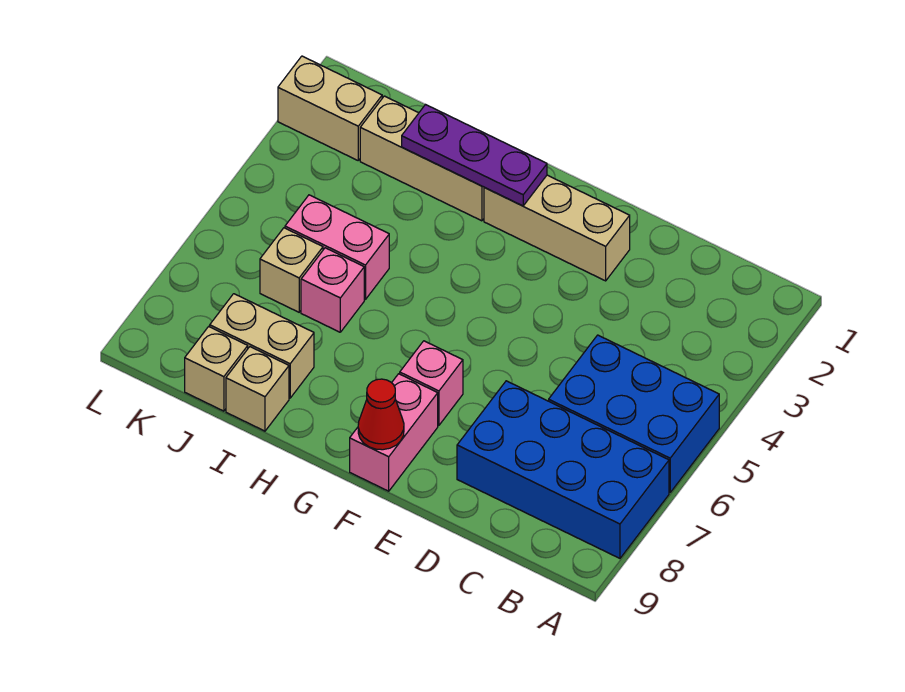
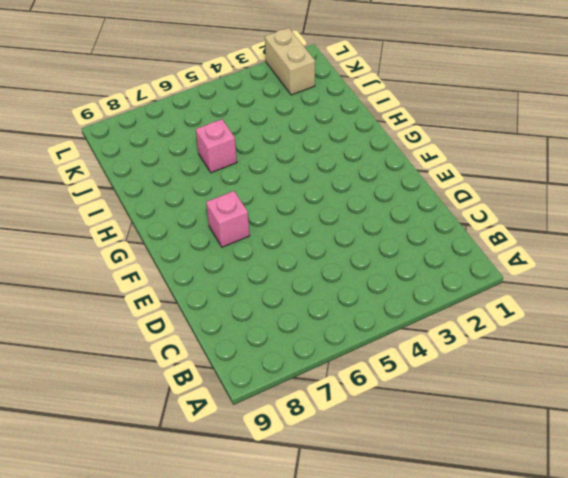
none -> blue brick A5:C6 level 1
none -> blue brick A7:D8 level 1
none -> tan brick E2:G2 level 1

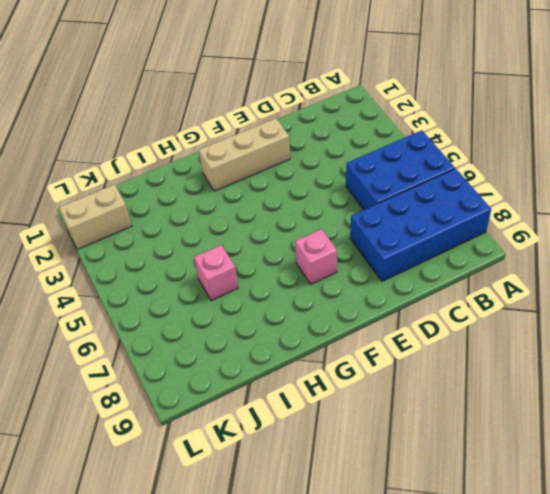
none -> pink brick F8:F9 level 1
none -> tan brick H2:J2 level 1
none -> pink brick I5:J5 level 1

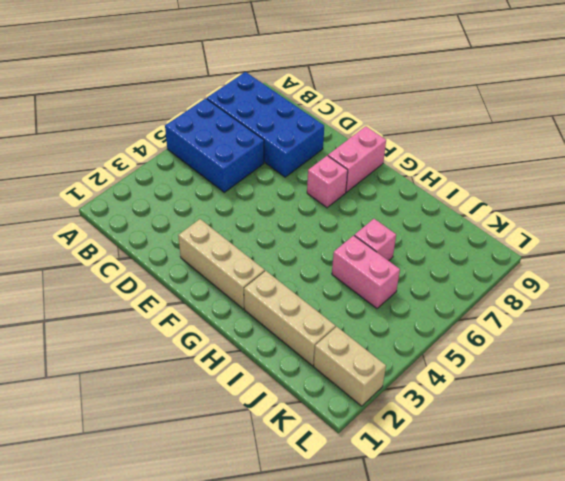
none -> tan brick I8:J8 level 1
none -> tan brick I9 level 1
none -> tan brick J6 level 1

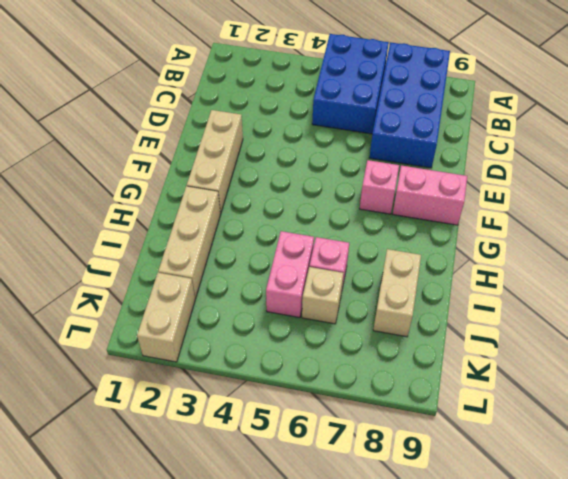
none -> tan brick I9 level 1
none -> tan brick J9 level 1
none -> red cone F9 level 2

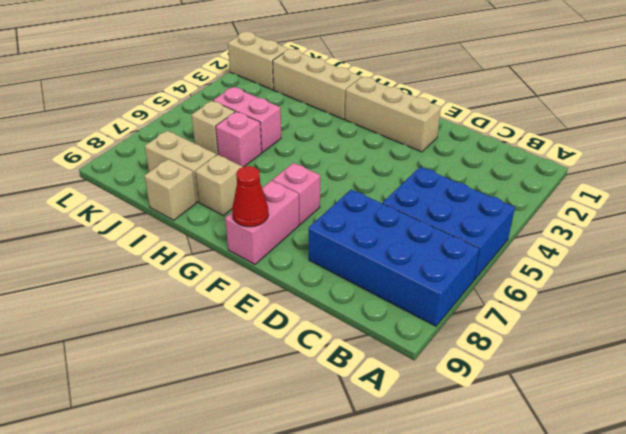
tan brick H8 level 1 -> tan brick J9 level 1
none -> purple plate G2:I2 level 2

